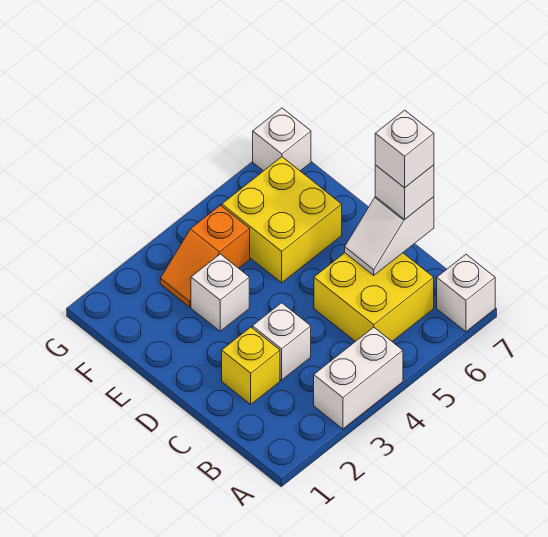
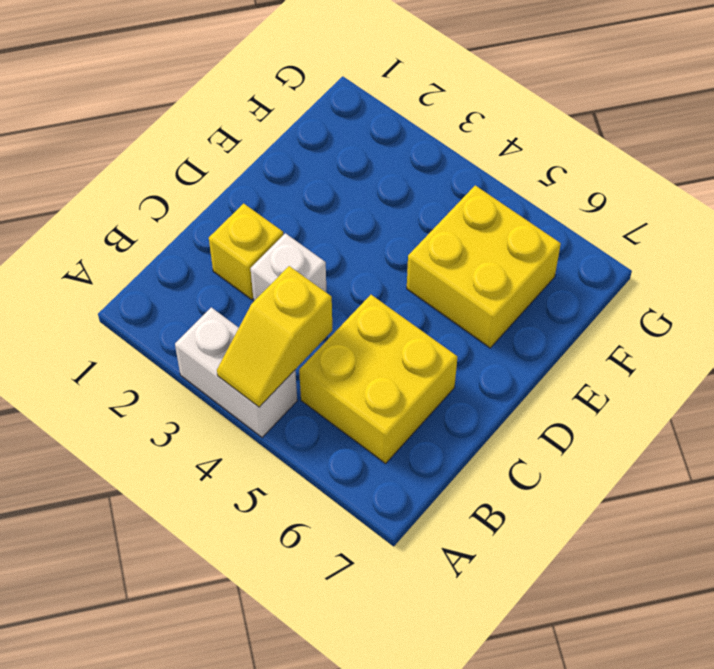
yellow slope A4:B4 level 2 top B -> none
none -> white brick A7 level 1
none -> white brick E3 level 1
none -> orange slope F3:F4 level 1 top 4

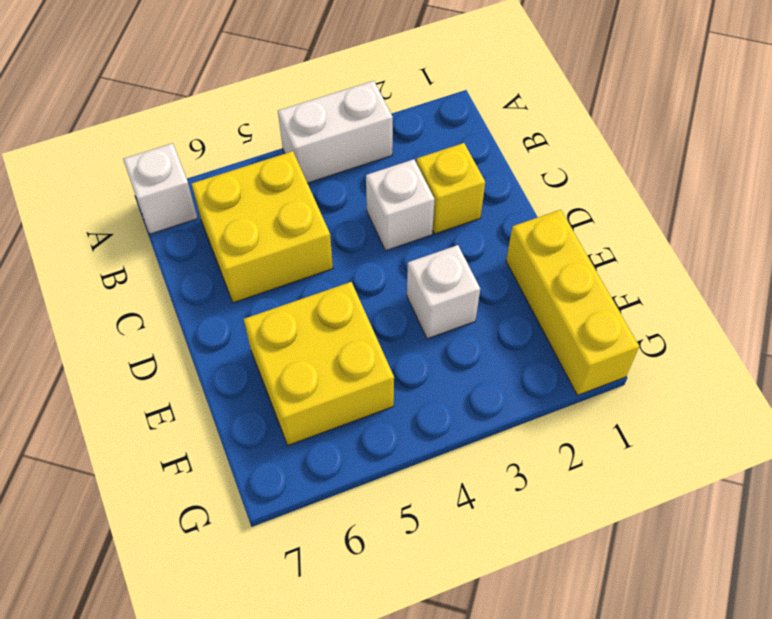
yellow brick E1:G1 level 1 -> none
none -> orange slope F3:F4 level 1 top 4
none -> white brick G7 level 1
none -> white slope C6:C7 level 2 top 7

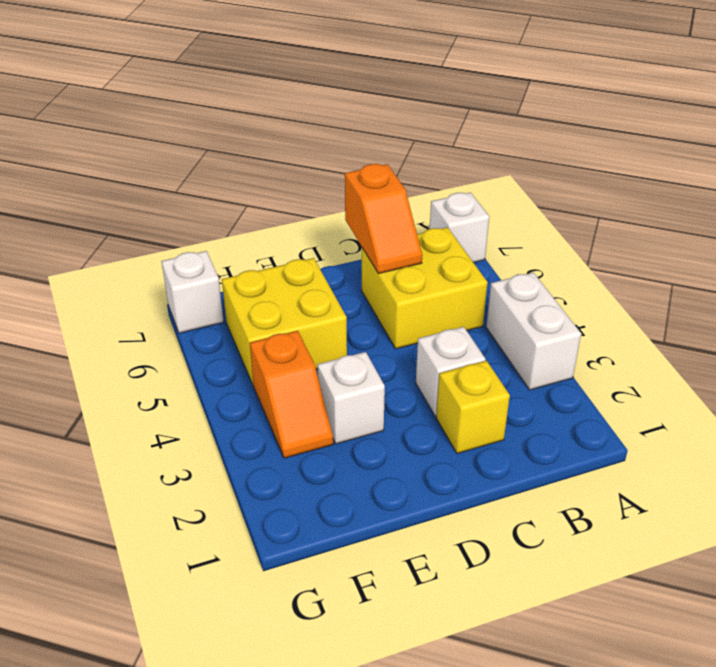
orange slope C6:C7 level 2 top 7 -> white slope C6:C7 level 2 top 7
none -> white brick C7 level 3
none -> white brick C7 level 4

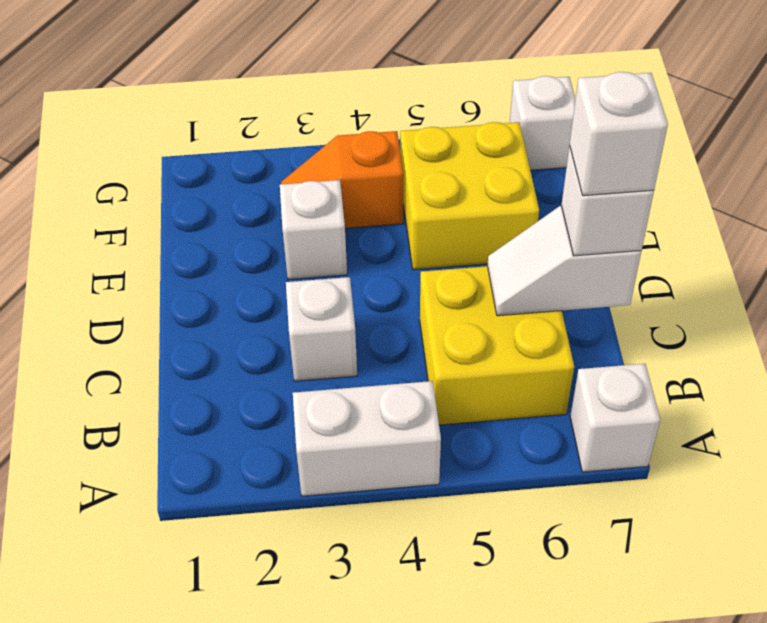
none -> yellow brick C2 level 1

